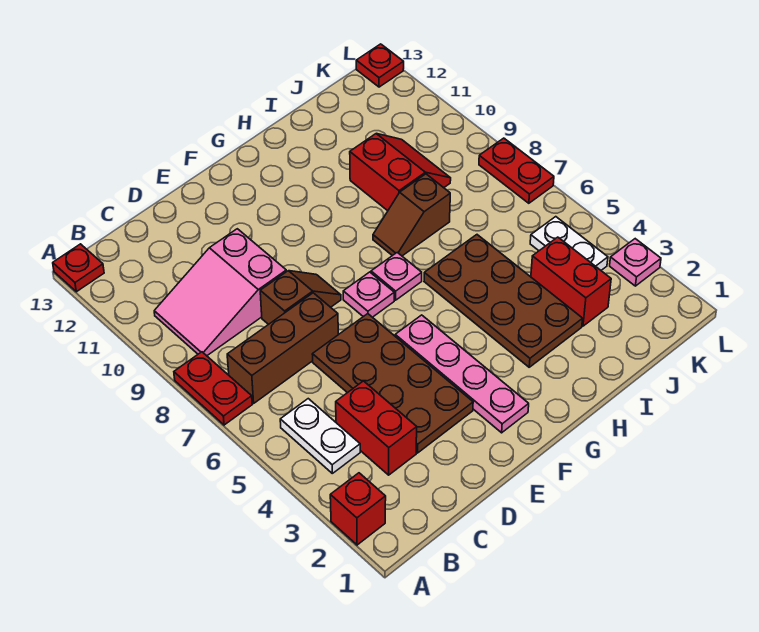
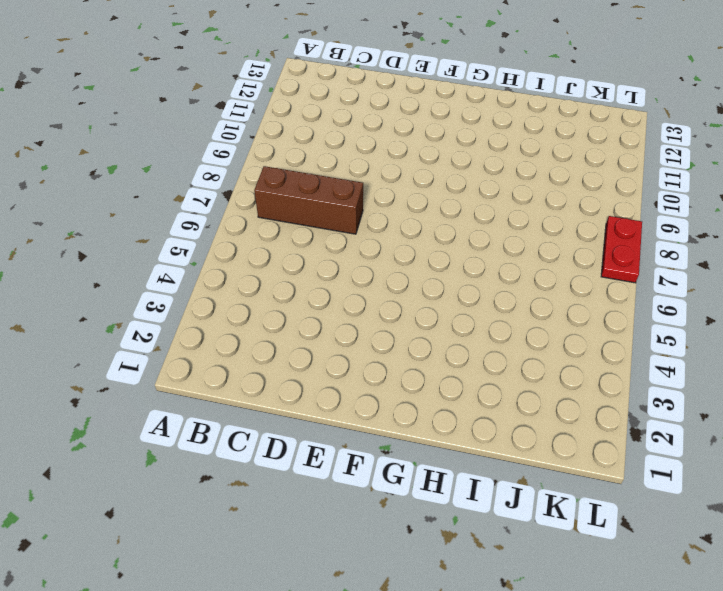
none -> red brick A2 level 1
none -> red plate A7:A8 level 1
none -> red plate A13 level 1

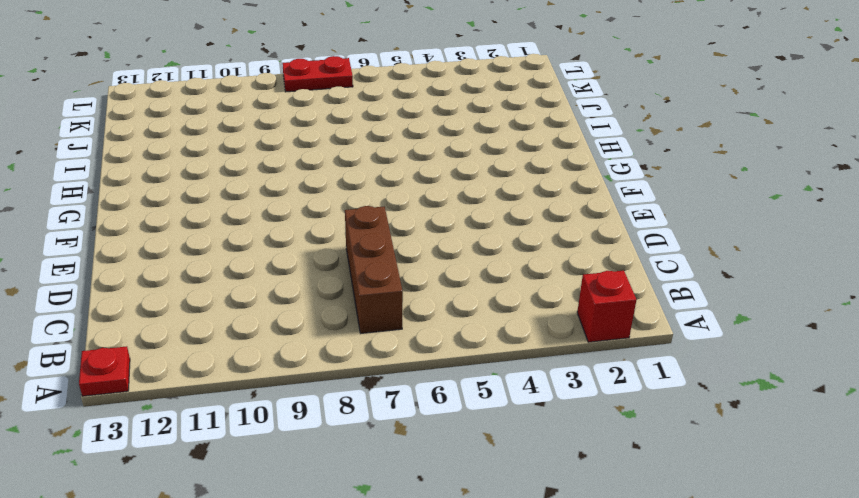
none -> red plate A7:A8 level 1
none -> white plate B4:B5 level 1
none -> pink slope B9:D10 level 1 top D

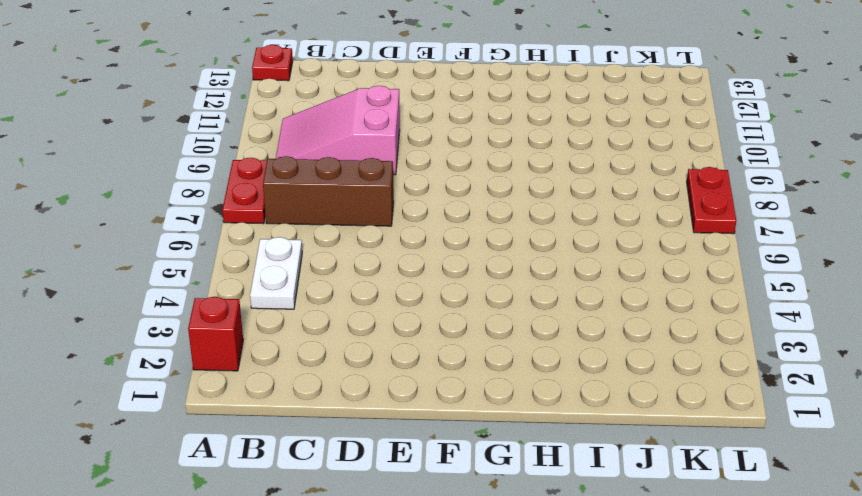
none -> red brick C3:C4 level 1
none -> brown plate D3:E6 level 1
none -> brown slope D8:E8 level 1 top D

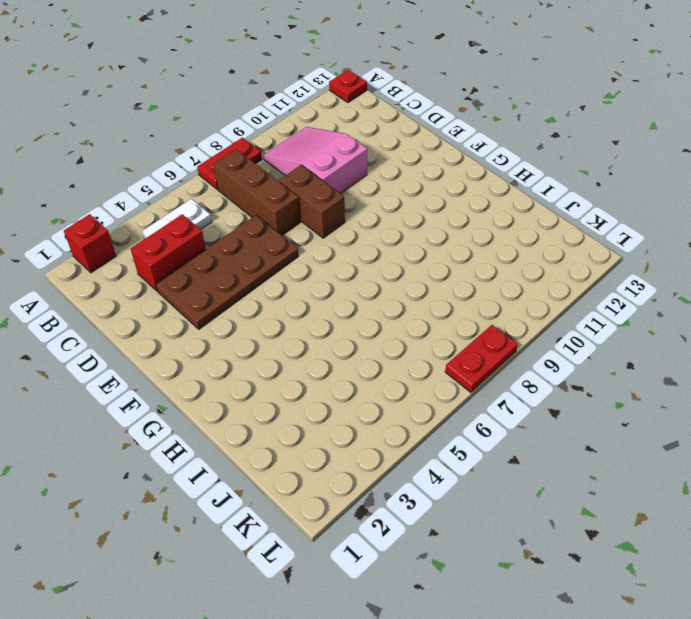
brown brick D8:E8 level 1 -> brown slope D8:E8 level 1 top D
none -> pink plate F2:F5 level 1
none -> pink plate F7 level 1
none -> pink plate G7 level 1

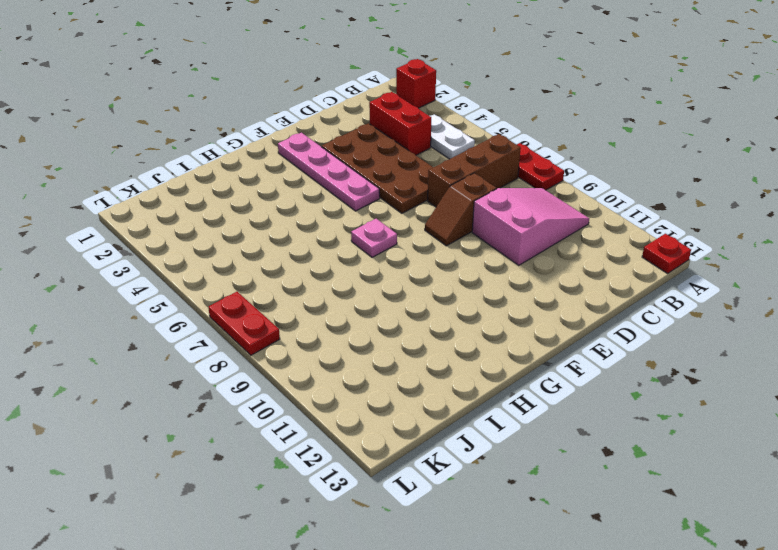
none -> pink plate F7 level 1
none -> brown plate H3:I6 level 1
none -> brown slope H8:I8 level 1 top I

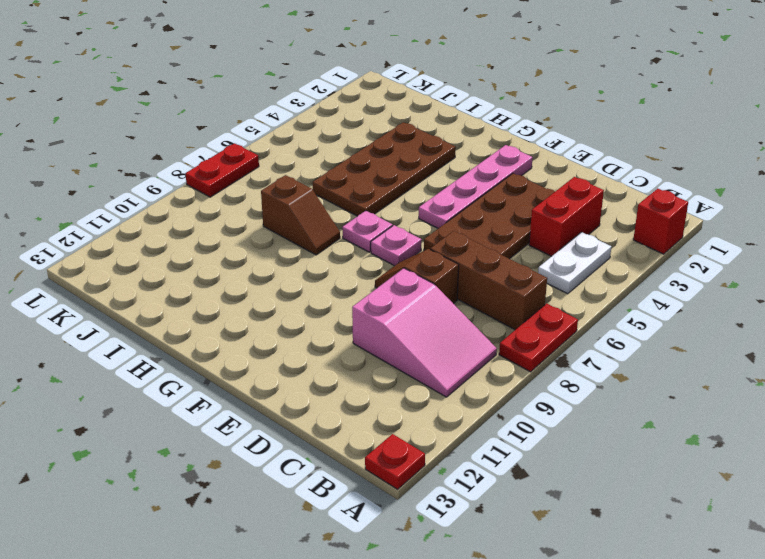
none -> red slope I9:J10 level 1 top I
none -> red brick J3:J4 level 1
none -> white plate K4:K5 level 1

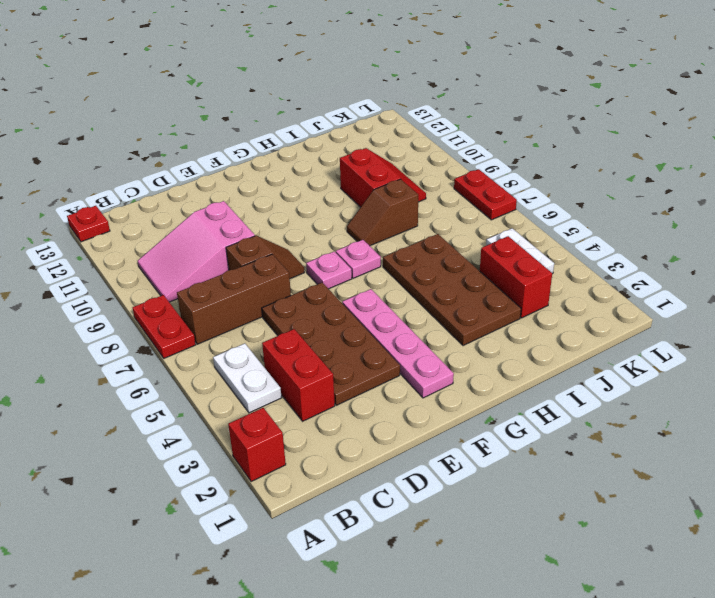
none -> pink plate L3 level 1
none -> red plate L13 level 1

